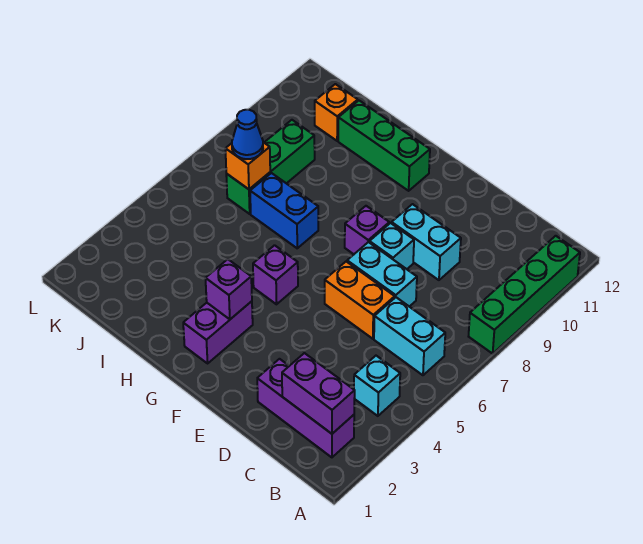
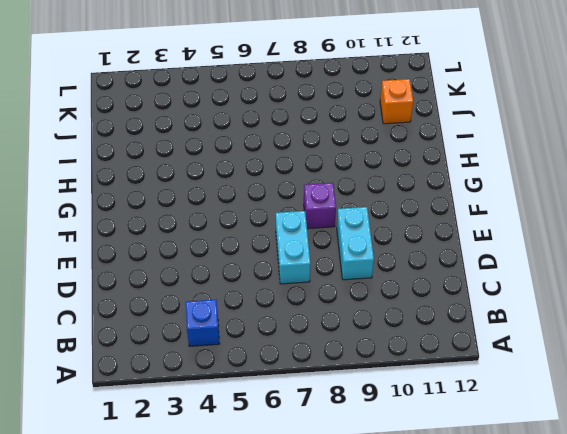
blue brick B4 level 1 -> cyan brick B4 level 1
none -> green brick A8:A11 level 1
none -> purple brick B2:D2 level 1
none -> cyan brick B6:C6 level 1

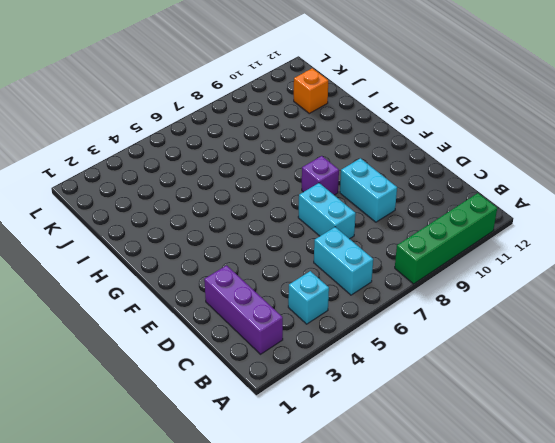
none -> orange brick D6:E6 level 1
none -> cyan brick E8 level 1
none -> purple brick G2:G3 level 1

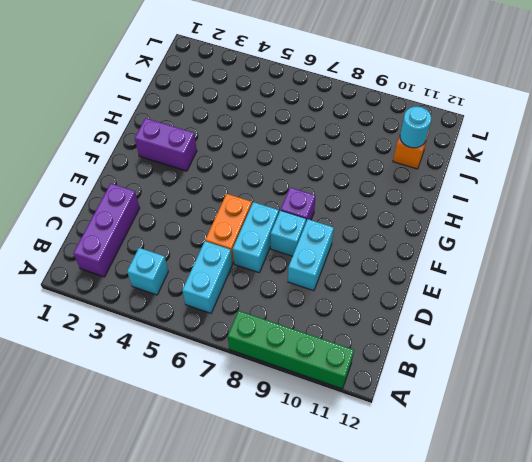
cyan round brick J11 level 2 -> none
none -> purple brick G5 level 1
none -> green brick G11:I11 level 1
none -> blue brick H7:I7 level 1

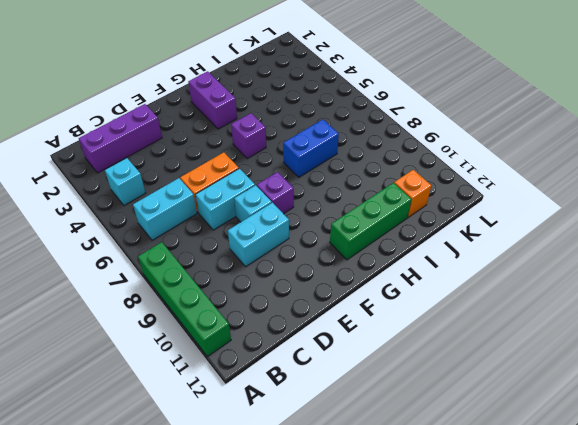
none -> green brick J7:J9 level 1
none -> purple brick B2:C2 level 2
none -> purple brick G3 level 2

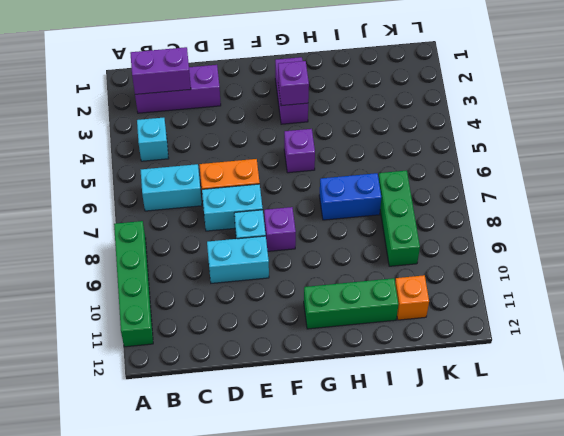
none -> orange brick J7 level 2
none -> blue cone J7 level 3

